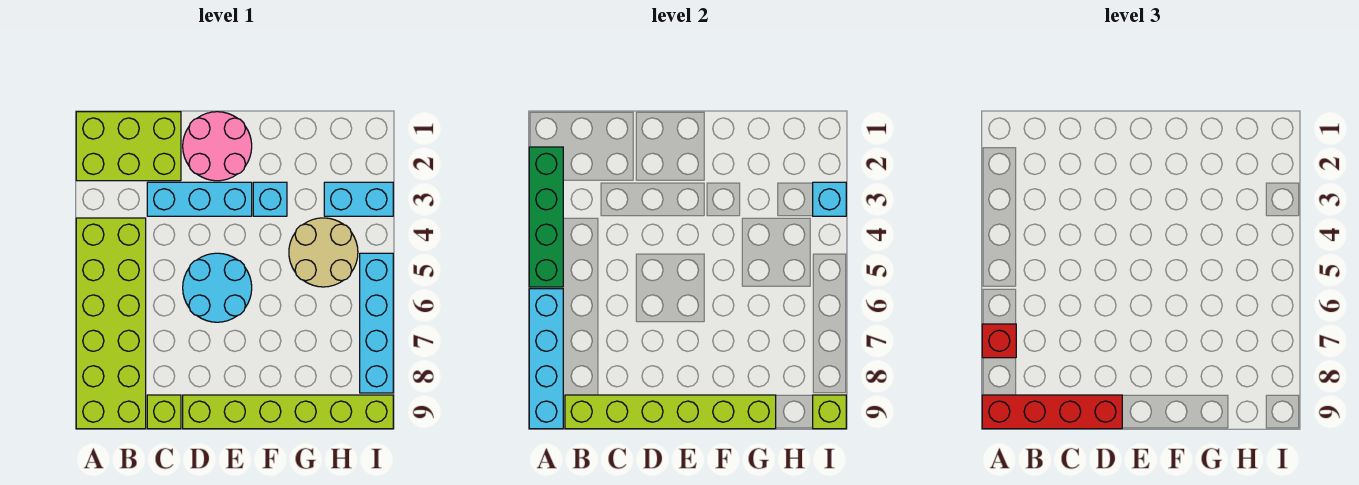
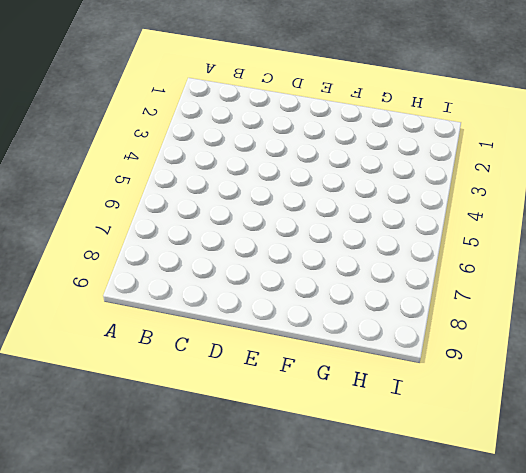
none -> lime brick A1:C2 level 1
none -> lime brick A4:B9 level 1
none -> cyan brick C3:E3 level 1

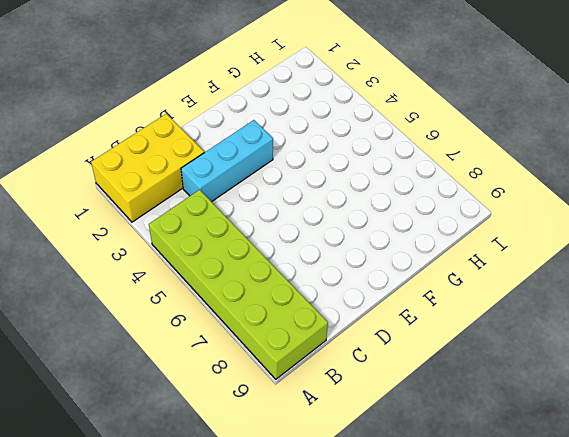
yellow brick A1:C2 level 1 -> lime brick A1:C2 level 1
none -> lime brick C9 level 1
none -> pink round brick D1:E2 level 1
none -> cyan round brick D5:E6 level 1

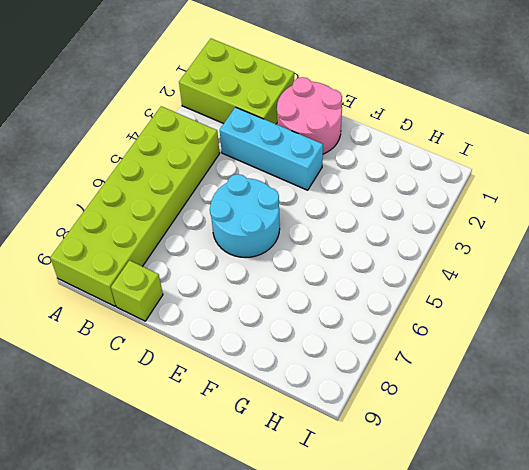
none -> lime brick D9:I9 level 1
none -> cyan brick F3 level 1
none -> tan round brick G4:H5 level 1

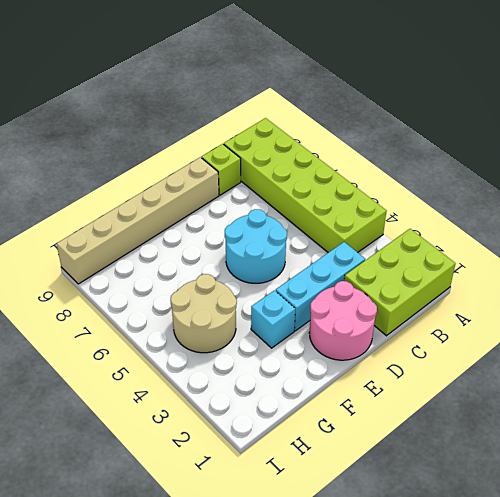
tan brick D9:I9 level 1 -> lime brick D9:I9 level 1
none -> cyan brick H3:I3 level 1
none -> cyan brick I5:I8 level 1
none -> green brick A2:A5 level 2

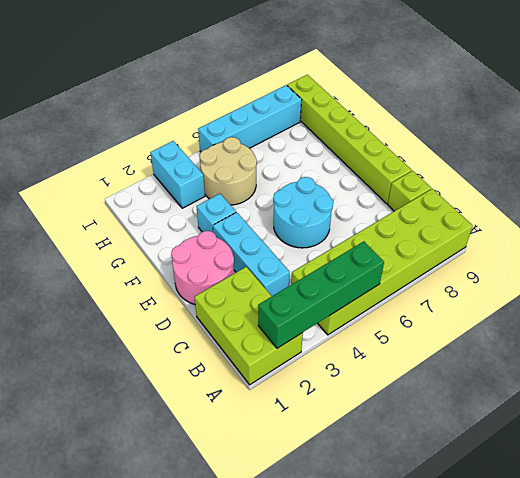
none -> cyan brick A6:A9 level 2
none -> lime brick B9:G9 level 2
none -> cyan brick I3 level 2

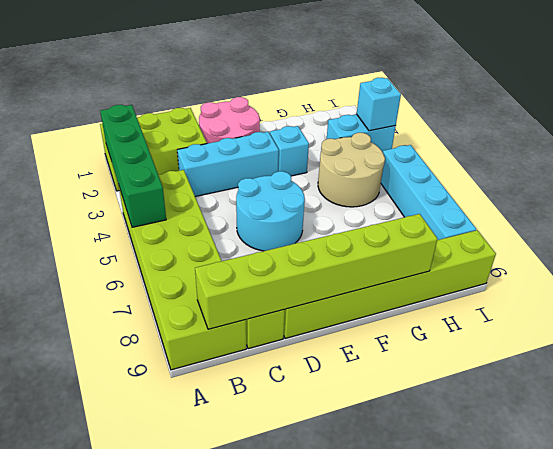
none -> cyan brick A6:A9 level 2
none -> lime brick I9 level 2
none -> red brick A7 level 3

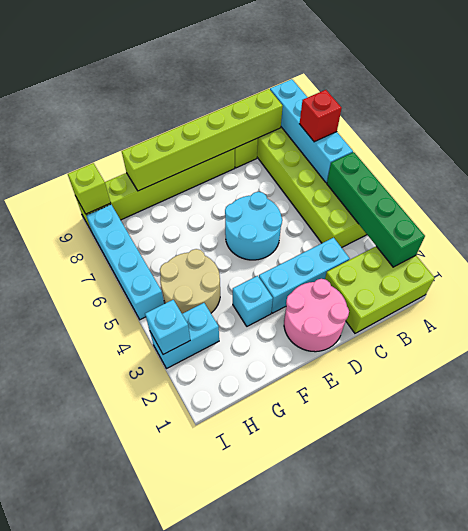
none -> red brick A9:D9 level 3

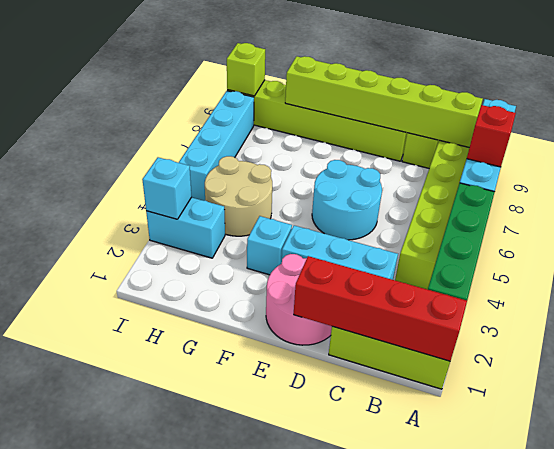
red brick A1:D1 level 2 -> red brick A9:D9 level 3

